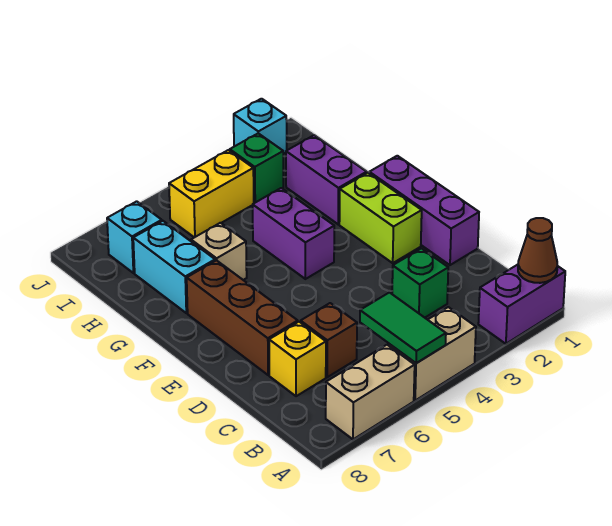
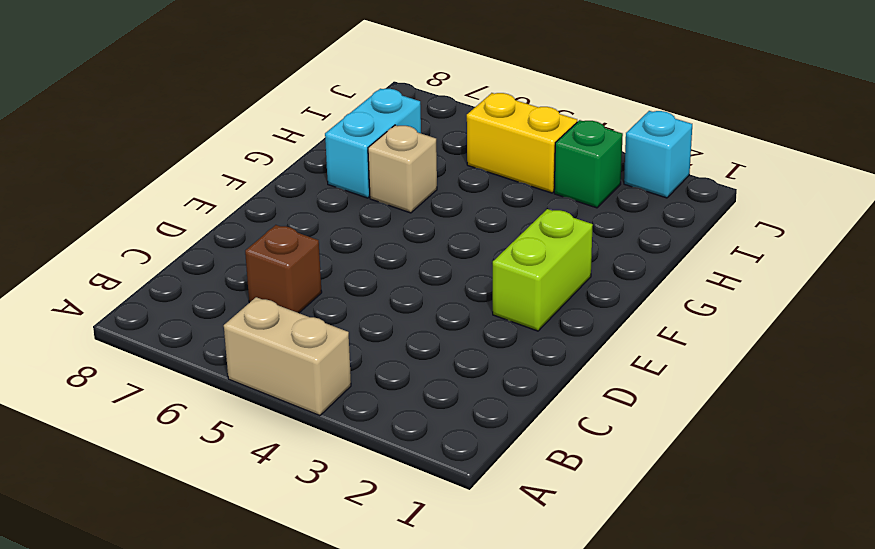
none -> purple brick A1:A2 level 1
none -> tan brick A6:A7 level 1
none -> green brick C3 level 1

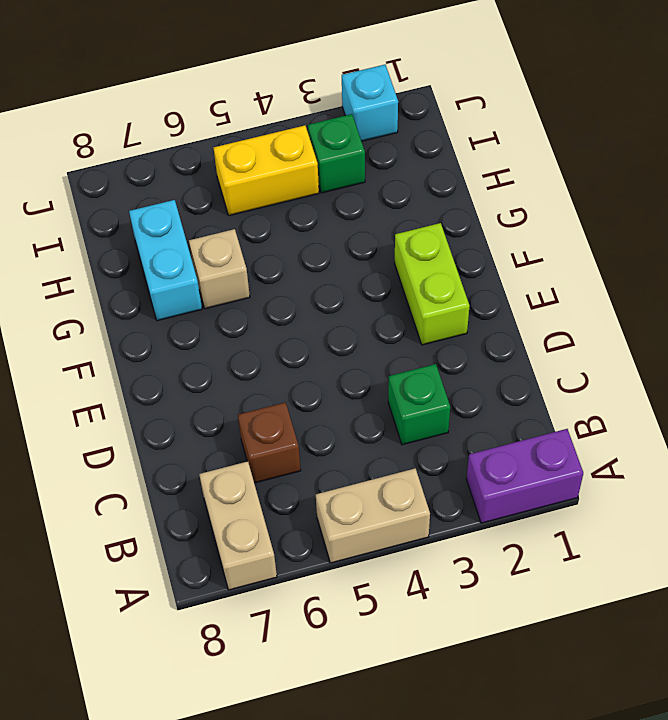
tan brick A7:B7 level 1 -> tan brick A6:A7 level 1
none -> yellow brick C7 level 1
none -> purple brick D1:F1 level 1
none -> brown brick D7:F7 level 1

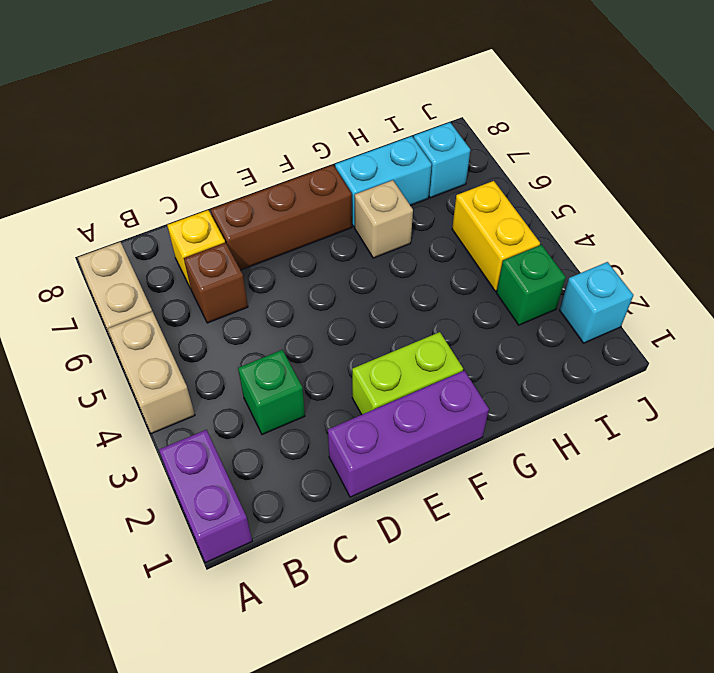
none -> purple brick F4:G4 level 1
none -> purple brick G2:H2 level 1
none -> brown cone A1 level 2

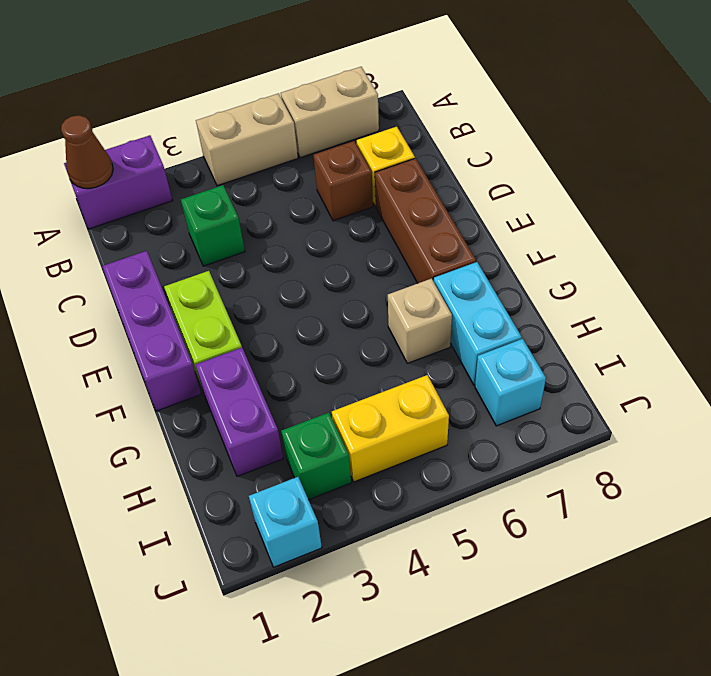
none -> purple brick F4:G4 level 1
none -> green tile A5:B5 level 2

